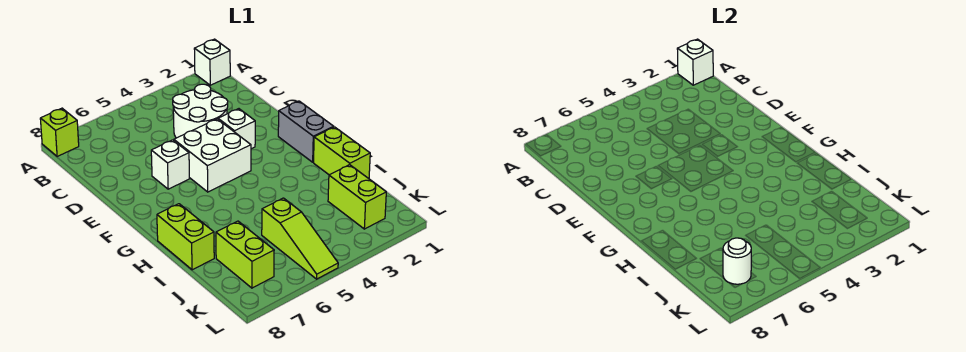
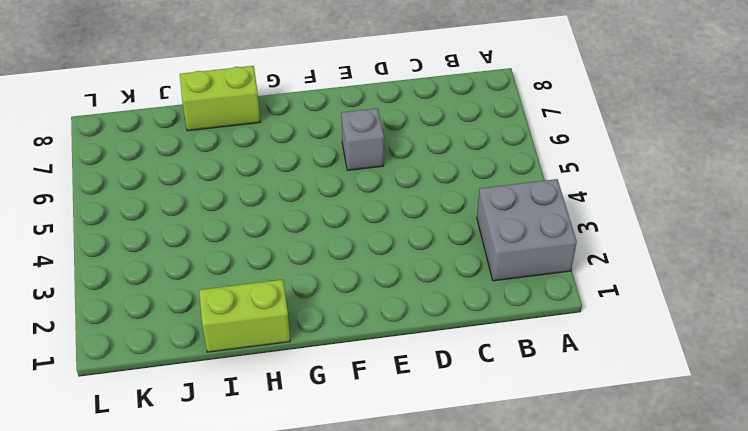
grey brick A2:B3 level 1 -> none
grey brick E6 level 1 -> white brick E6 level 1
none -> white brick A1 level 1
none -> lime brick A8 level 1
none -> white round brick C3:D4 level 1

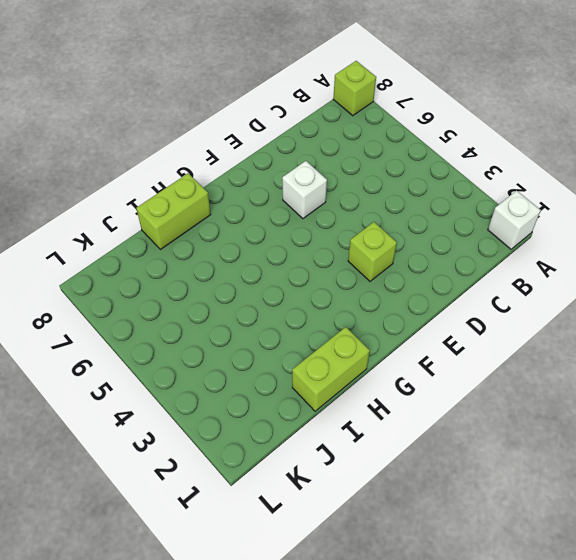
lime brick E3 level 1 -> white brick E3 level 1
none -> white round brick C3:D4 level 1
none -> white brick E4:F5 level 1
none -> grey brick F1:G1 level 1

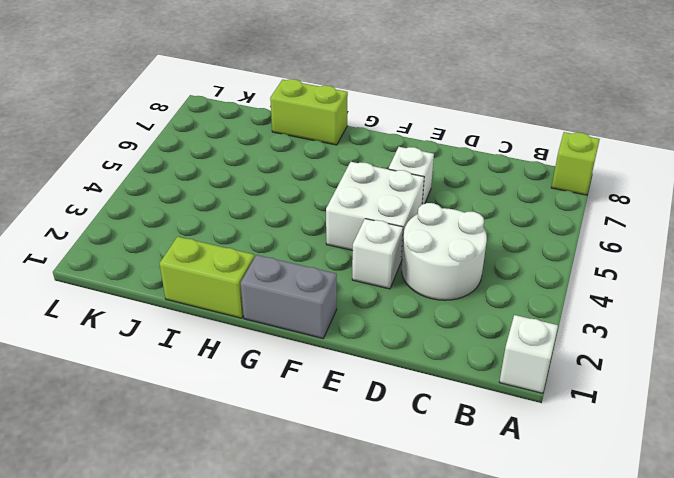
none -> lime brick J2:K2 level 1
none -> lime slope J5:L5 level 1 top J
none -> lime brick J7:K7 level 1

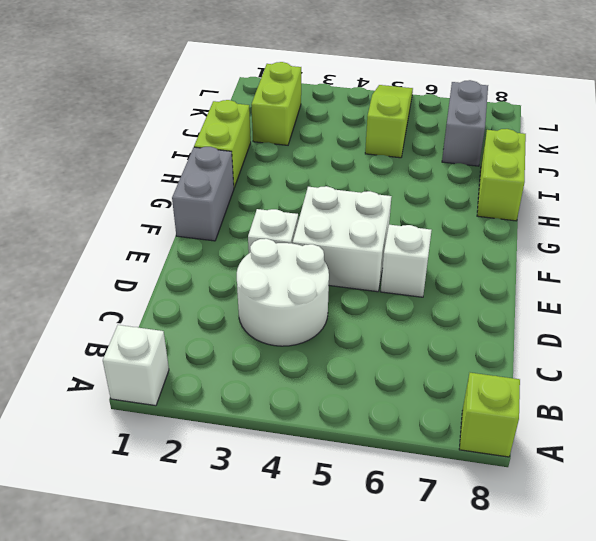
grey brick J7:K7 level 1 -> lime brick J7:K7 level 1
none -> white brick A1 level 2
none -> white round brick K7 level 2

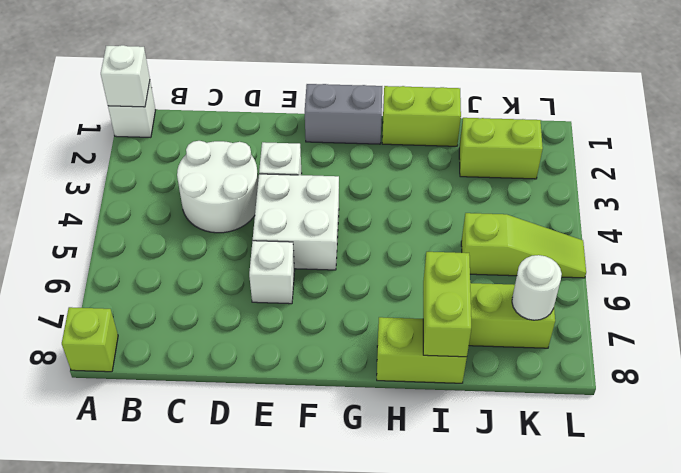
lime brick I7:I8 level 2 -> none

